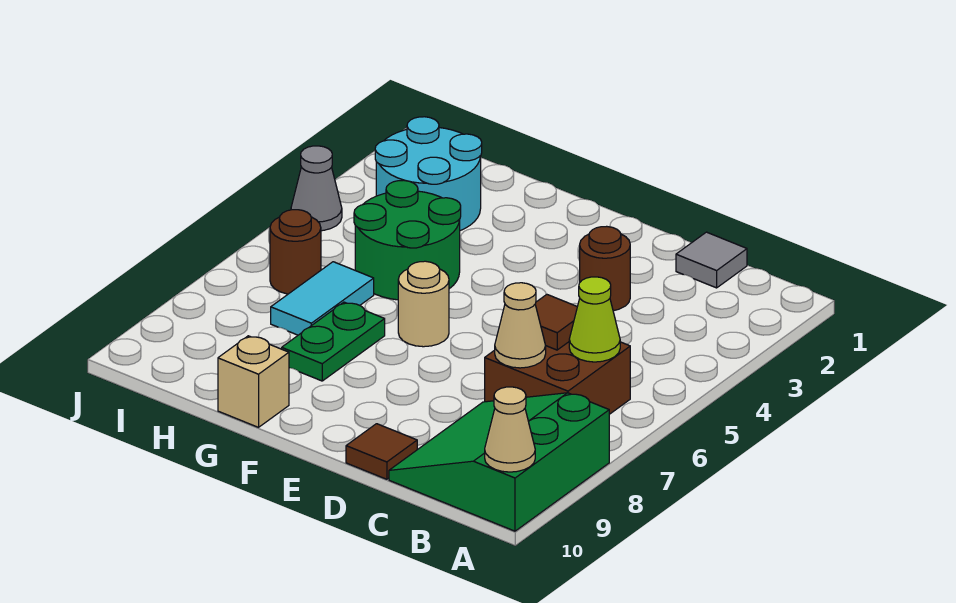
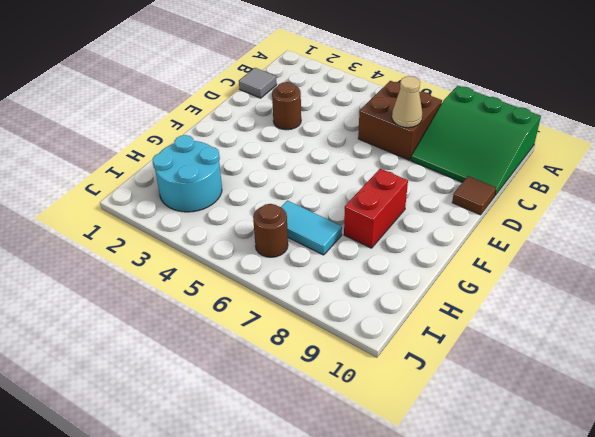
red brick F8:G8 level 1 -> green plate G7:G8 level 1
none -> tan round brick F6 level 1
none -> green round brick G4:H5 level 1
none -> tan brick G10 level 1

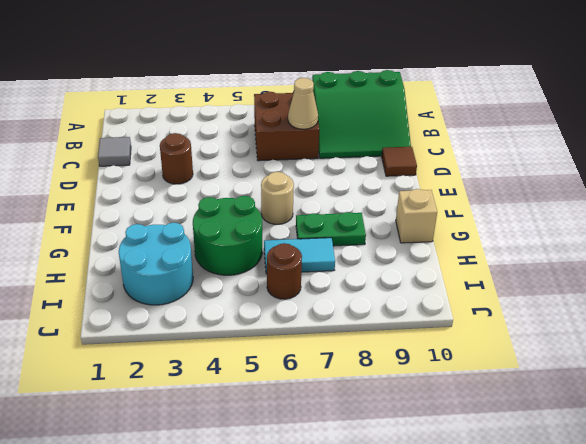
none -> grey cone J4 level 1
none -> tan cone A10 level 2
none -> lime cone B6 level 2

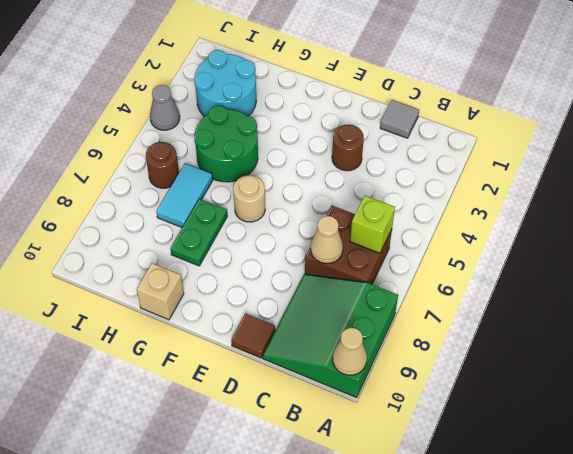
lime brick B6 level 2 -> lime cone B6 level 2
none -> brown tile C6 level 2

